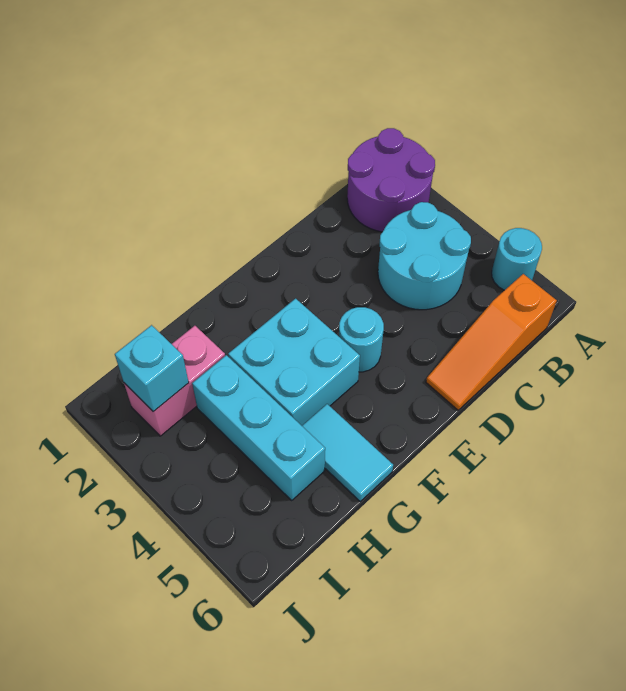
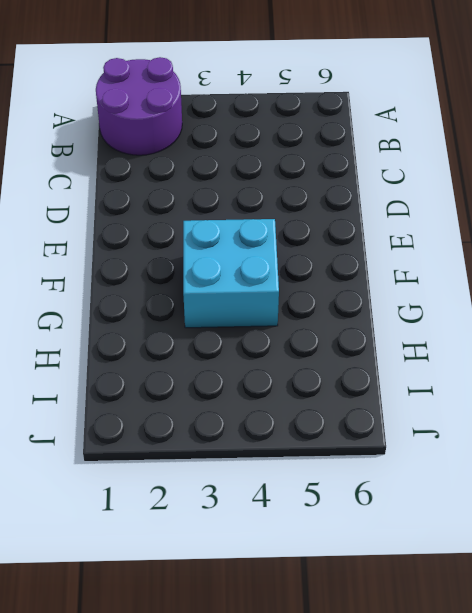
none -> cyan round brick A5 level 1
none -> cyan round brick B3:C4 level 1

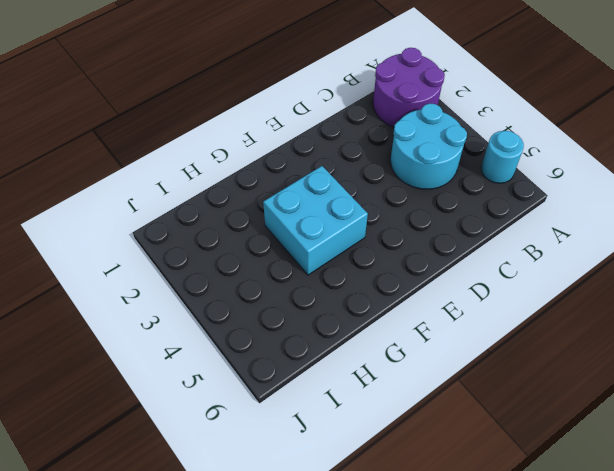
none -> orange slope B6:D6 level 1 top B
none -> cyan round brick E4 level 1

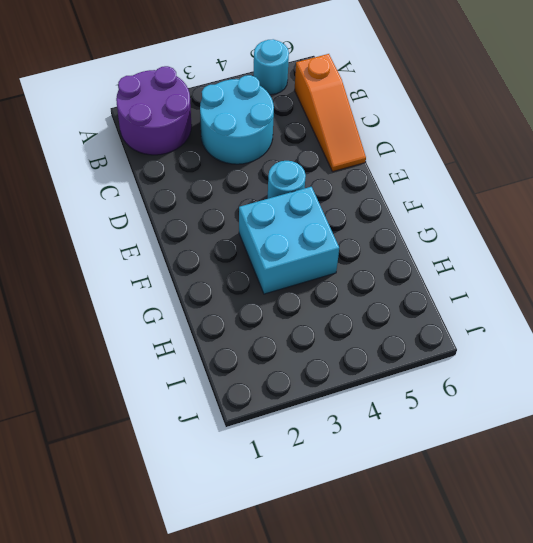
none -> cyan tile G5:G6 level 1
none -> pink brick H2:I2 level 1

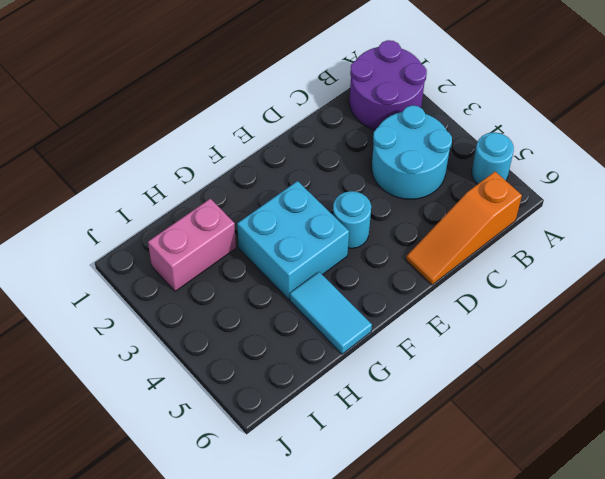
none -> cyan brick H3:H5 level 1
none -> cyan brick I2 level 2

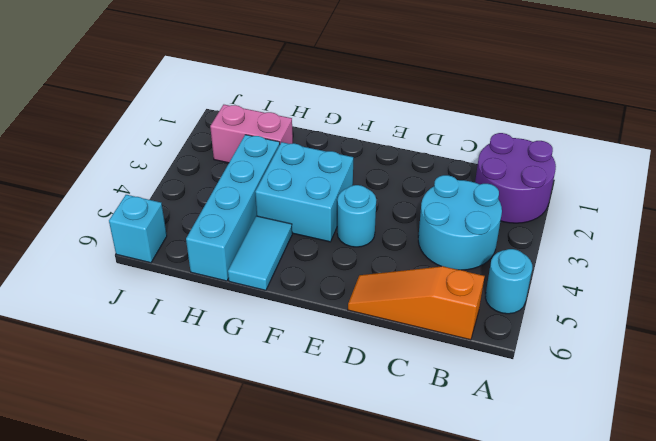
cyan brick H3:H6 level 1 -> cyan brick H3:H5 level 1
cyan brick J6 level 1 -> cyan brick I2 level 2

